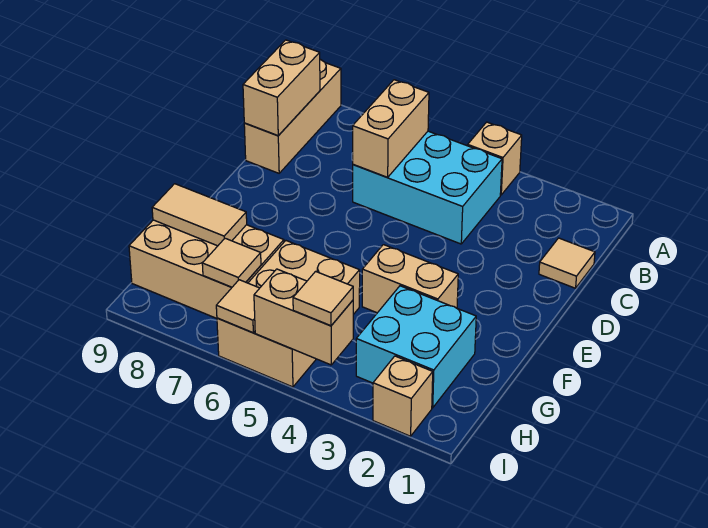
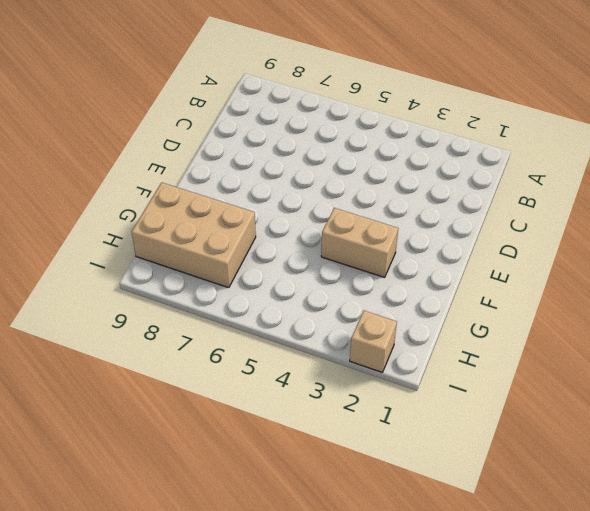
none -> tan brick A4 level 1
none -> tan brick A9:C9 level 1
none -> cyan brick B4:C6 level 1

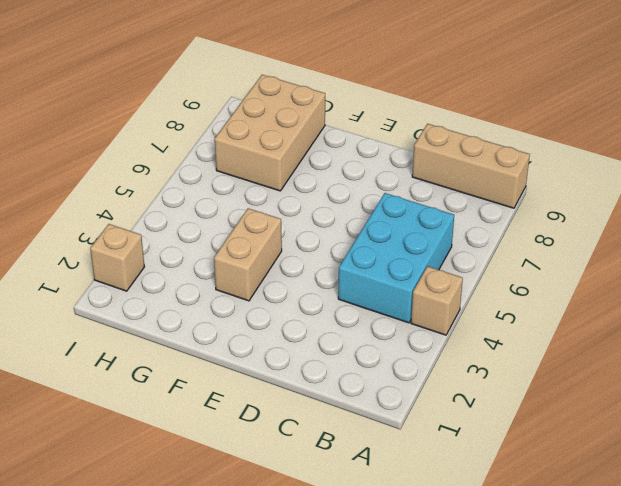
none -> tan tile C1 level 1
none -> cyan brick G2:H3 level 1
none -> tan brick G5:I6 level 1

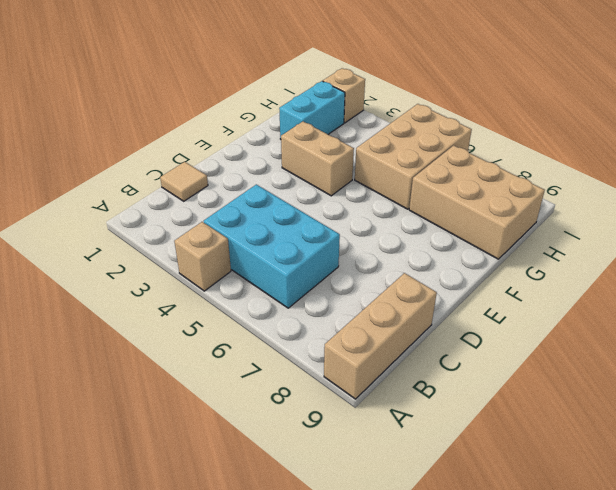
cyan brick G2:H2 level 1 -> cyan brick G2:H3 level 1
none -> tan brick B6:C6 level 2
none -> tan brick B9:C9 level 2
none -> tan tile G8:G9 level 2

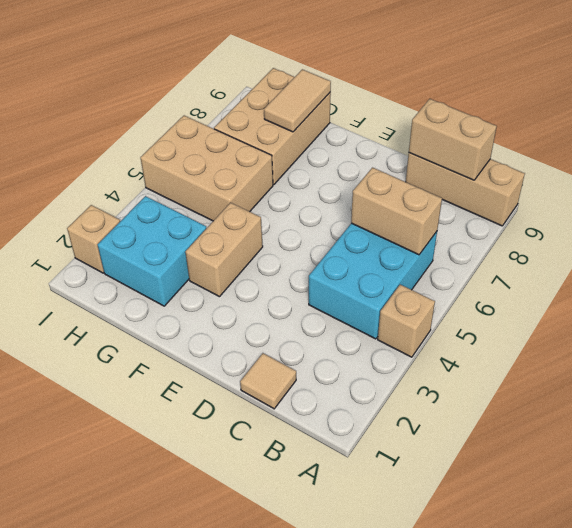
none -> tan tile H7 level 2
none -> tan brick I4:I5 level 2
none -> tan tile I6 level 2

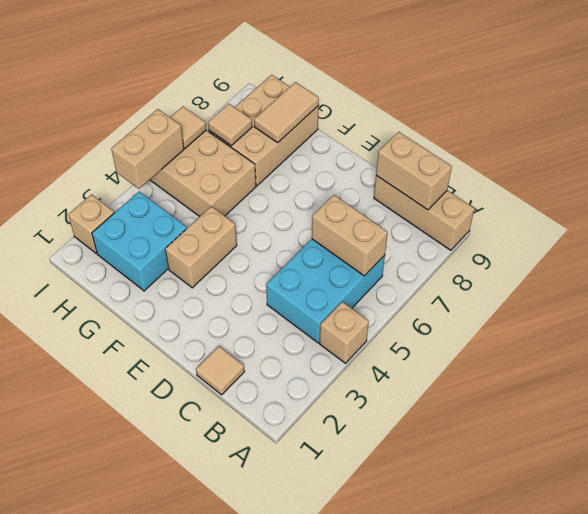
none -> tan tile I4 level 3

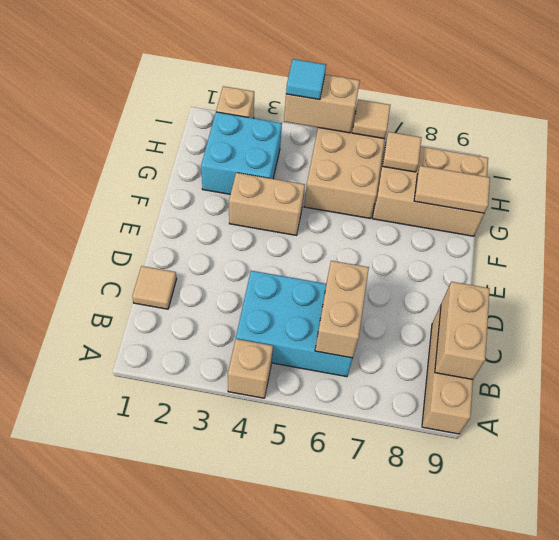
cyan tile I4 level 3 -> tan tile I4 level 3

